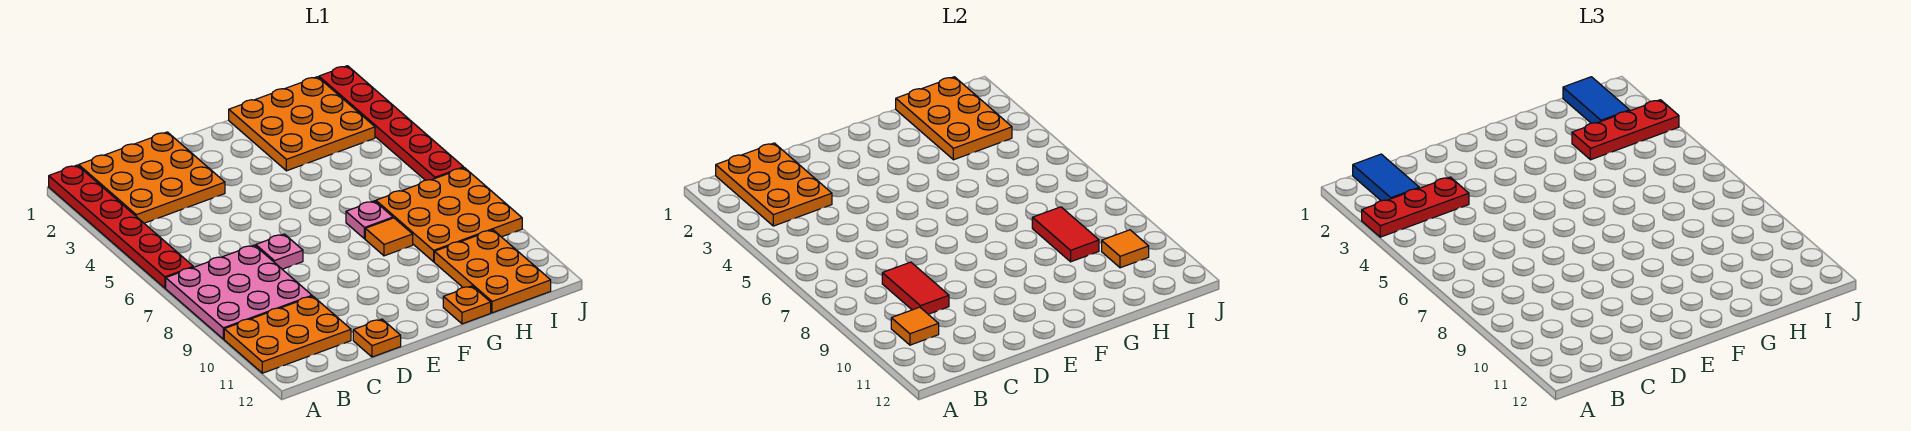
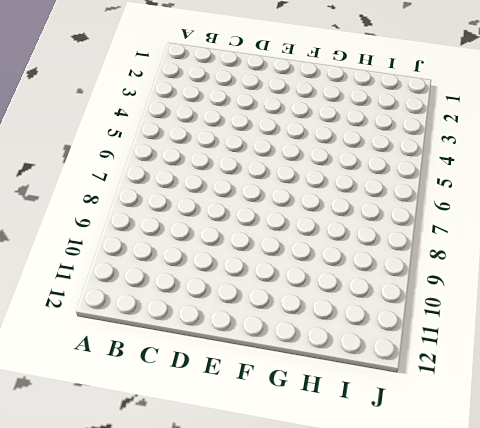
none -> red plate A1:A6 level 1
none -> pink plate A7:C9 level 1
none -> orange plate A10:C11 level 1

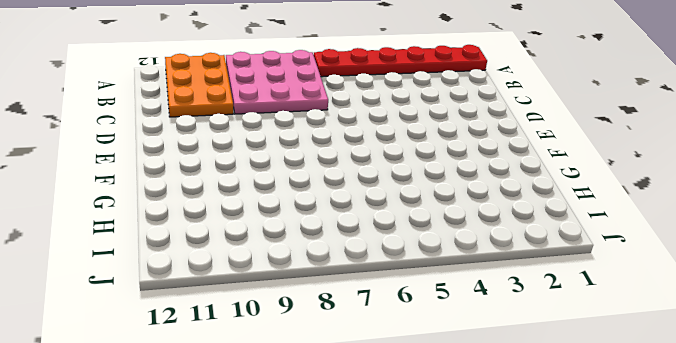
none -> orange plate B1:D3 level 1
none -> pink plate D7 level 1
none -> orange plate D12 level 1

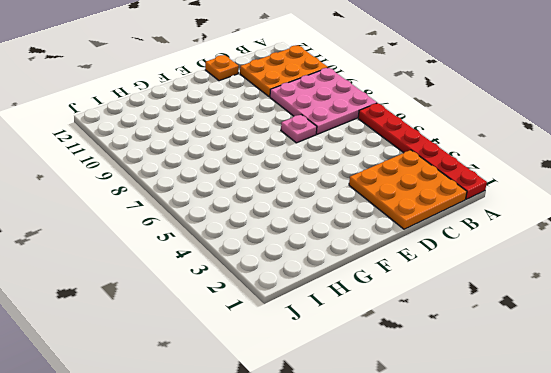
none -> orange plate G1:I3 level 1
none -> pink plate G7 level 1
none -> orange tile G8 level 1

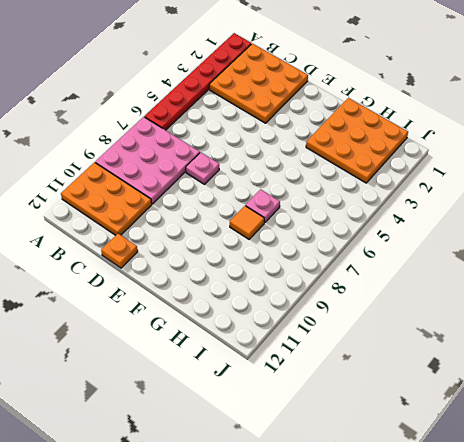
none -> orange plate G12 level 1
none -> orange plate H7:J9 level 1
none -> orange plate H10:I12 level 1

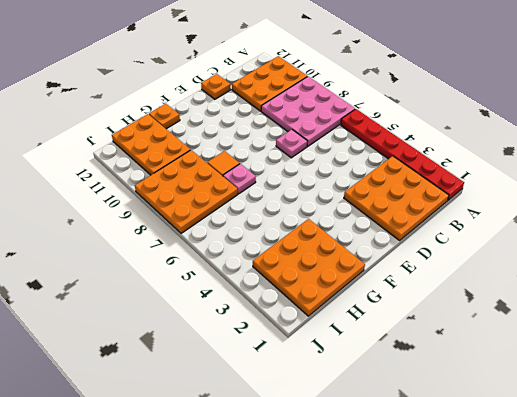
none -> red plate J1:J6 level 1
none -> orange plate B1:C3 level 2
none -> orange tile B10 level 2

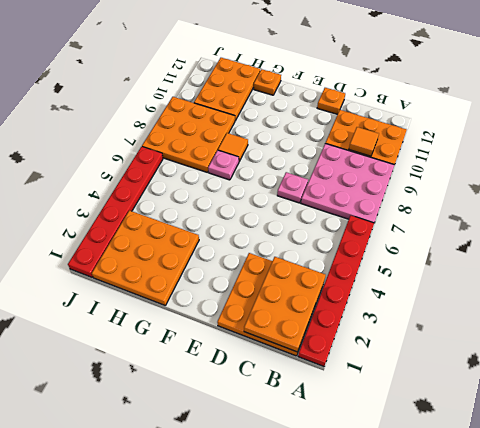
none -> red tile C8:C9 level 2
none -> orange plate H1:I3 level 2
none -> red tile H8:H9 level 2

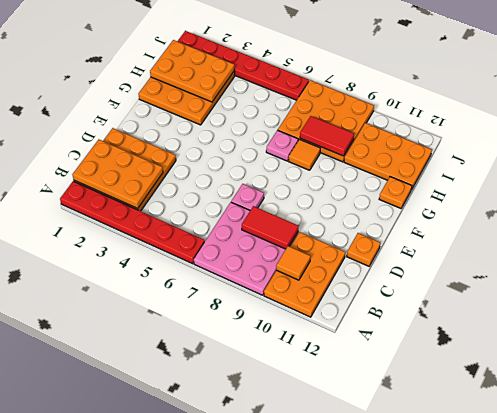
none -> orange tile I10 level 2
none -> red plate A3:C3 level 3
none -> blue tile B1:B2 level 3

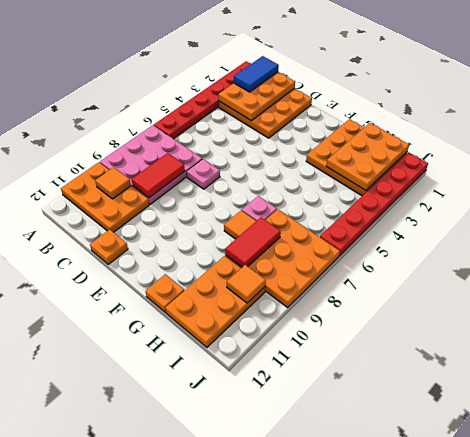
none -> red plate A3:C3 level 3
none -> red plate H3:J3 level 3
none -> blue tile I1:I2 level 3

